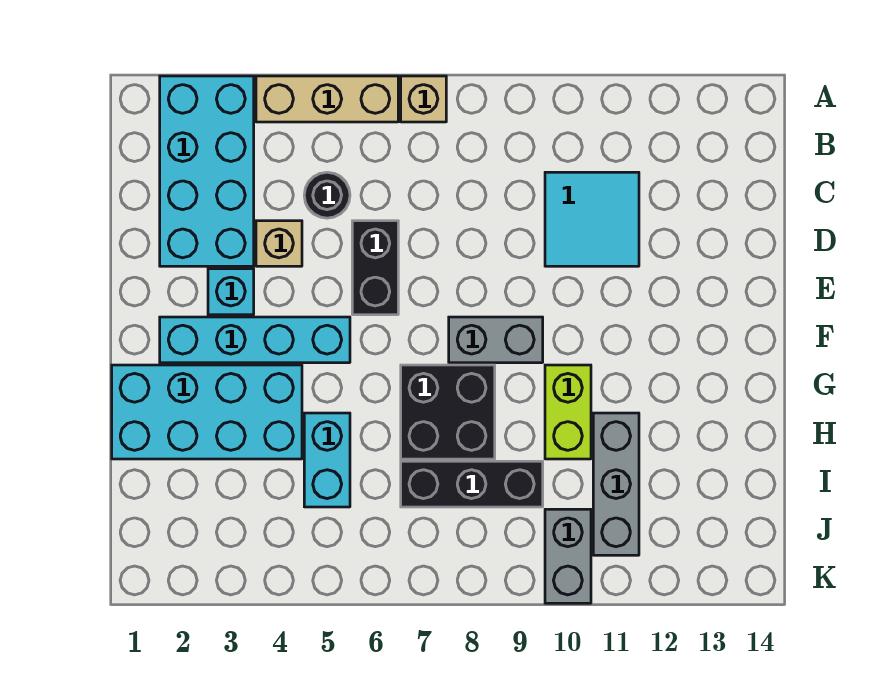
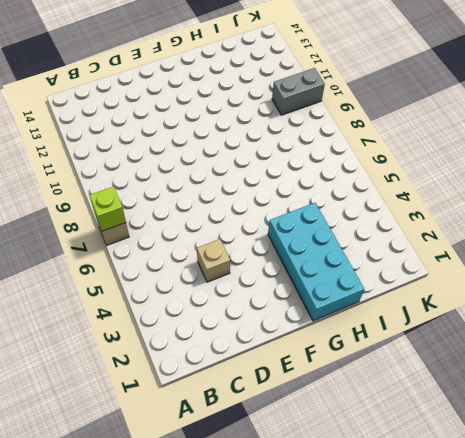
lime brick A7 level 2 -> none
none -> cyan brick A2:D3 level 1
none -> tan brick A4:A6 level 1
none -> black round brick C5 level 1

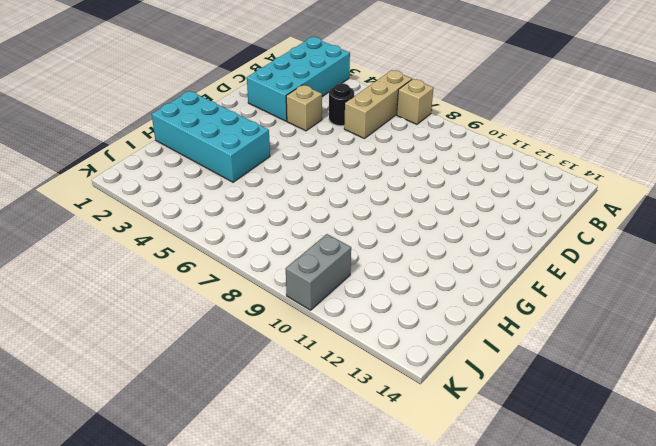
tan brick A6:C6 level 1 -> tan brick A4:A6 level 1
none -> cyan tile C10:D11 level 1
none -> black brick D6:E6 level 1
none -> cyan brick E3 level 1

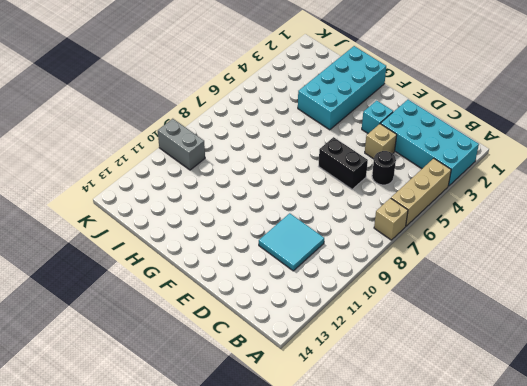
none -> cyan brick F2:F5 level 1
none -> grey brick F8:F9 level 1
none -> black brick G7:H8 level 1

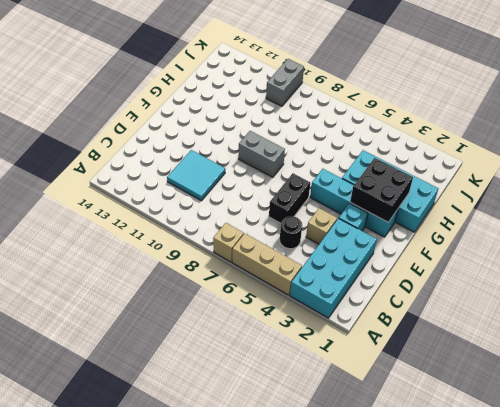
black brick F2:G3 level 2 -> black brick G7:H8 level 1
none -> lime brick G10:H10 level 1
none -> cyan brick H5:I5 level 1
none -> grey brick H11:J11 level 1

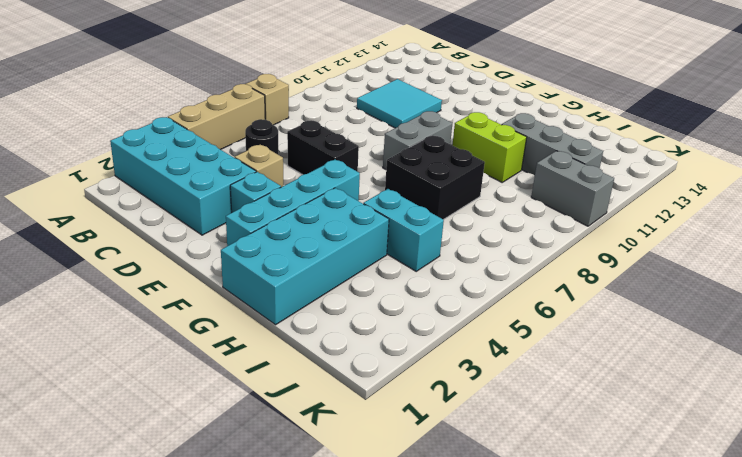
none -> black brick I7:I9 level 1

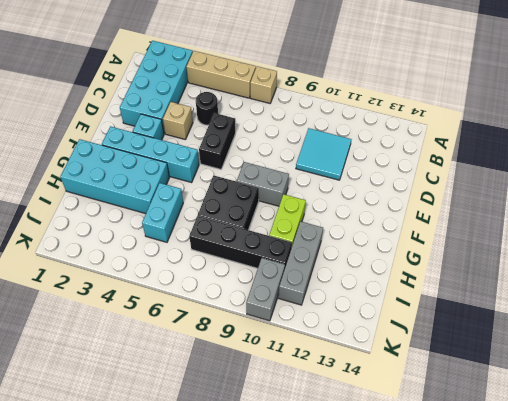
black brick I7:I10 level 1 -> black brick I7:I9 level 1

